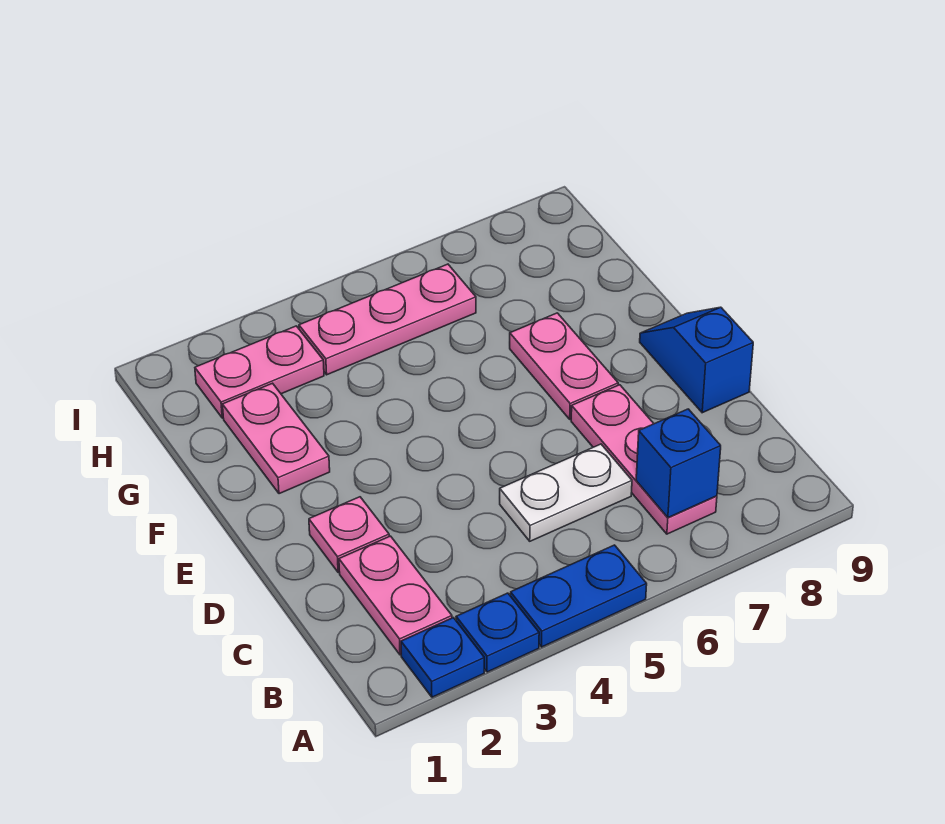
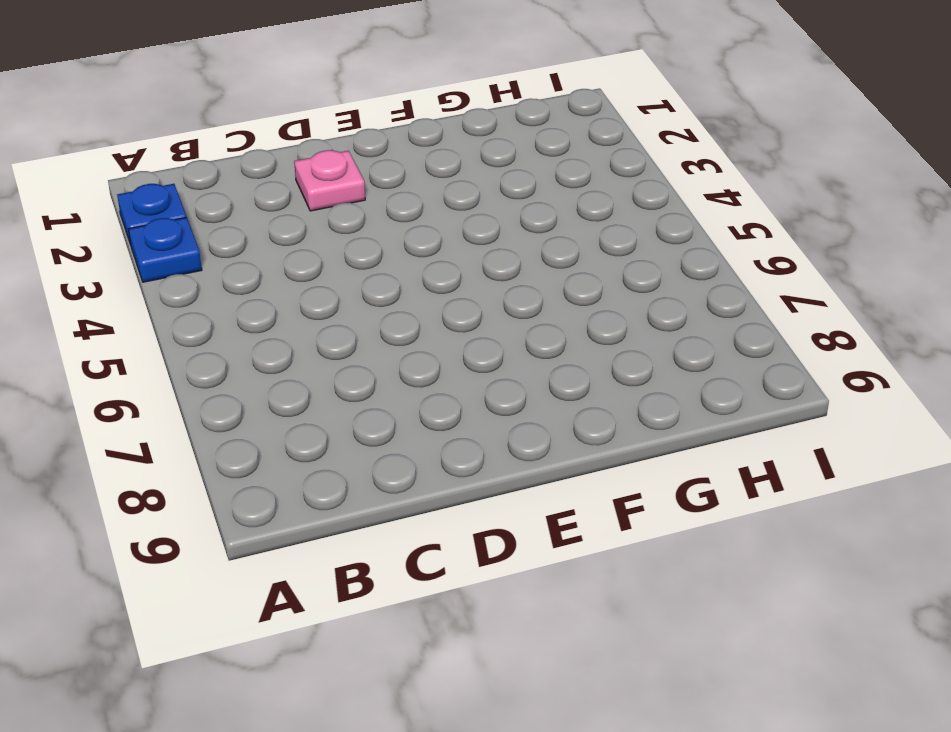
none -> blue plate A4:A5 level 1
none -> pink plate B2:C2 level 1
none -> pink plate B7:D7 level 1

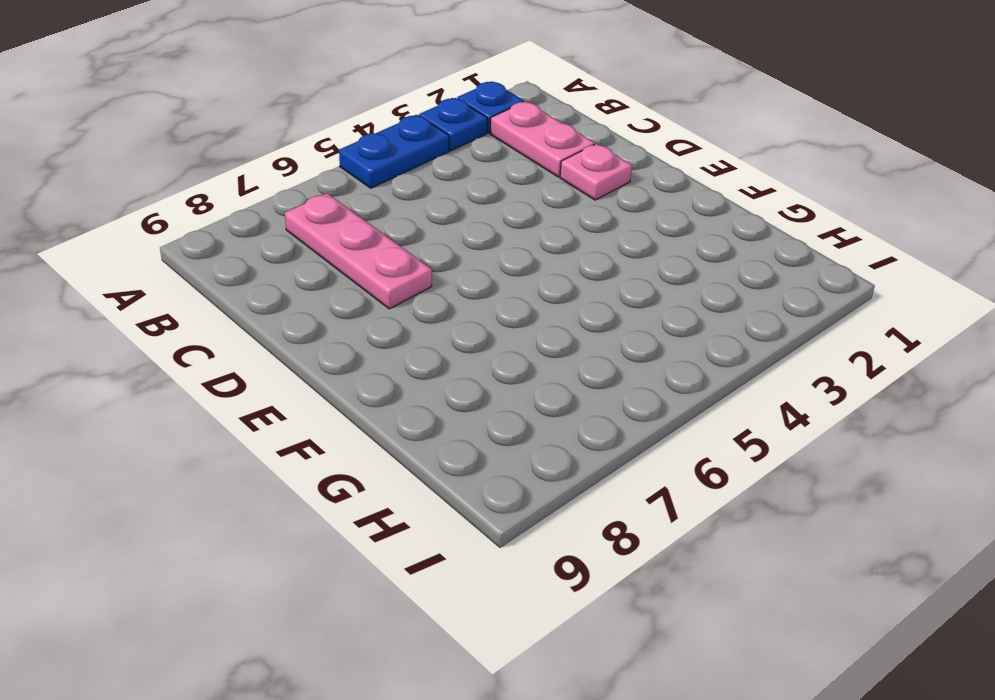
none -> white plate C5:C6 level 1
none -> blue slope D9:E9 level 1 top D
none -> pink plate E7:F7 level 1

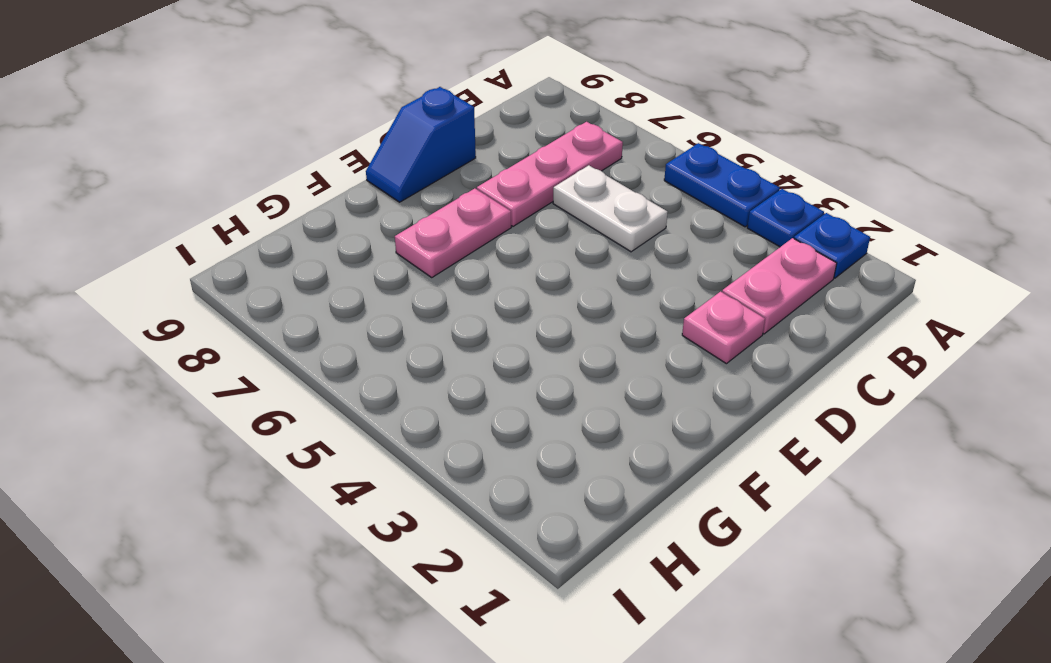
none -> pink plate F2:G2 level 1
none -> pink plate H2:H3 level 1
none -> pink plate H4:H6 level 1

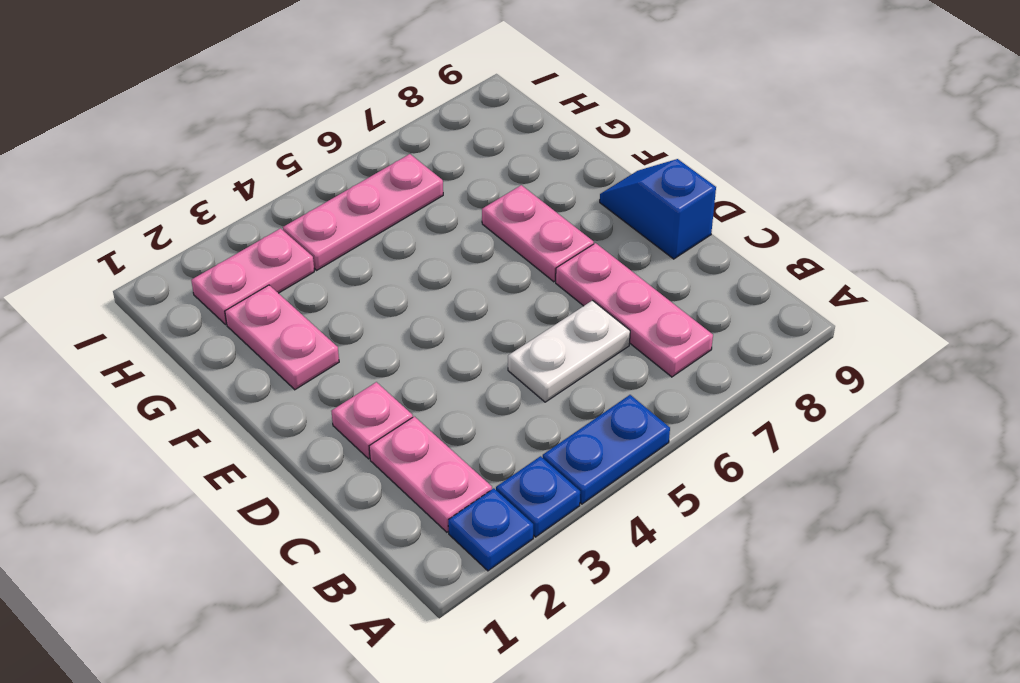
none -> blue brick B7 level 2

